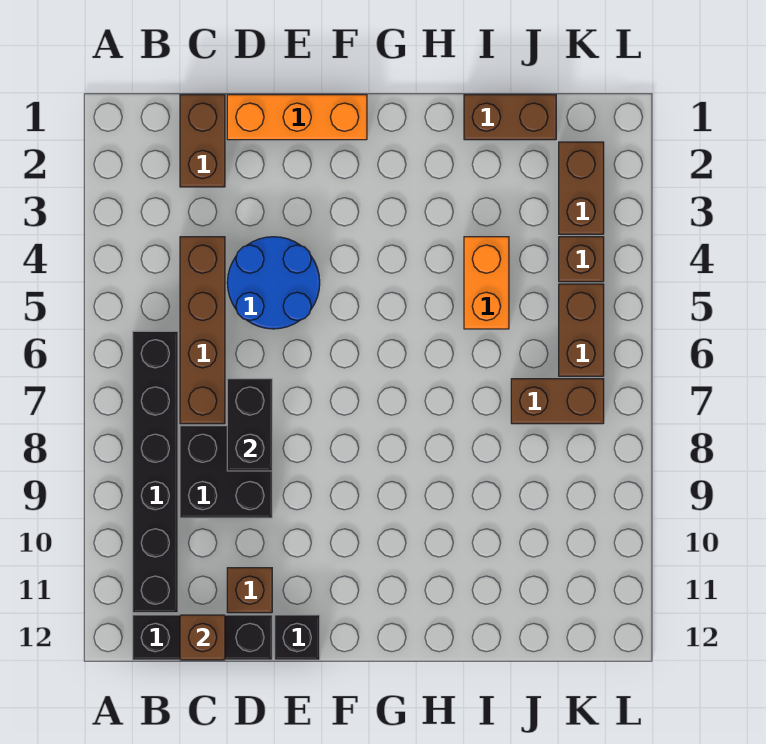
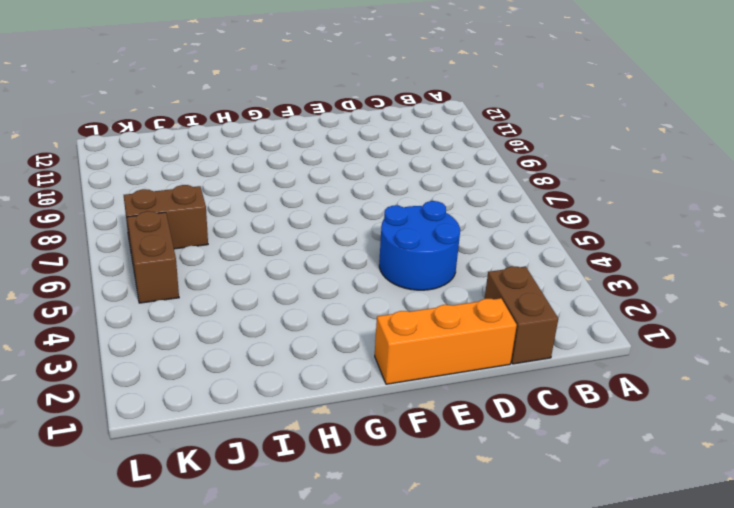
none -> black brick B6:B11 level 1
none -> black brick B12:D12 level 1
none -> brown brick C4:C7 level 1

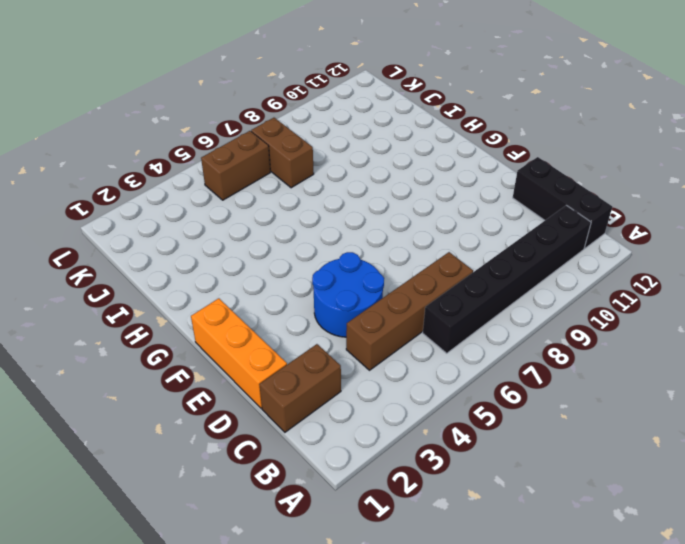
none -> black brick C8:D9 level 1
none -> brown brick D11 level 1
none -> black brick E12 level 1

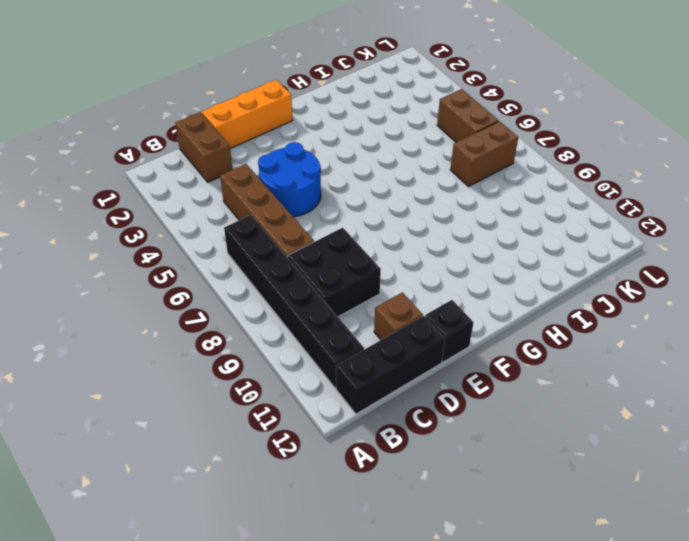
none -> brown brick I1:J1 level 1
none -> orange brick I4:I5 level 1
none -> brown brick K2:K3 level 1

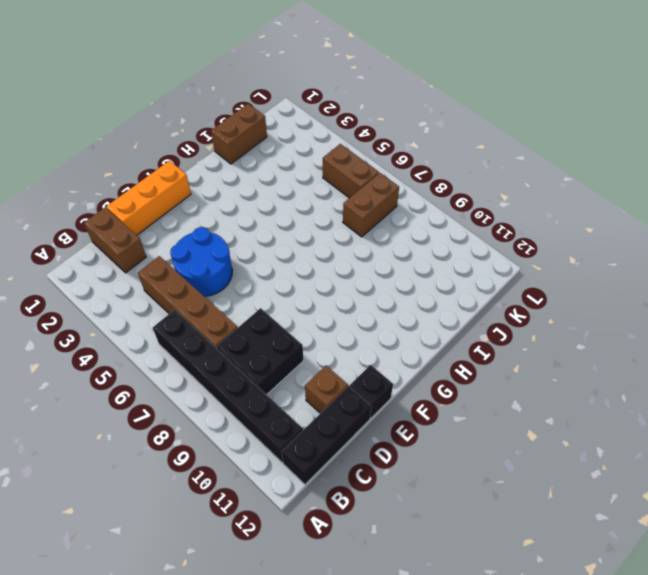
none -> orange brick I4:I5 level 1
none -> brown brick K2:K3 level 1
none -> brown brick K4 level 1

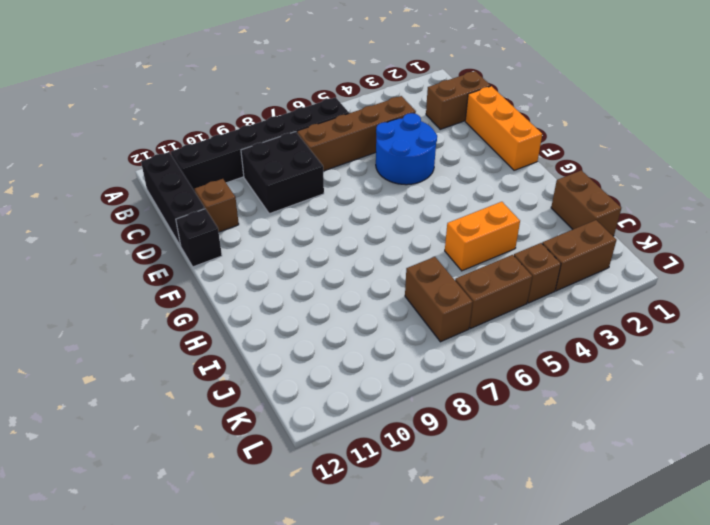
none -> brown brick C12 level 2
none -> black brick D7:D8 level 2

